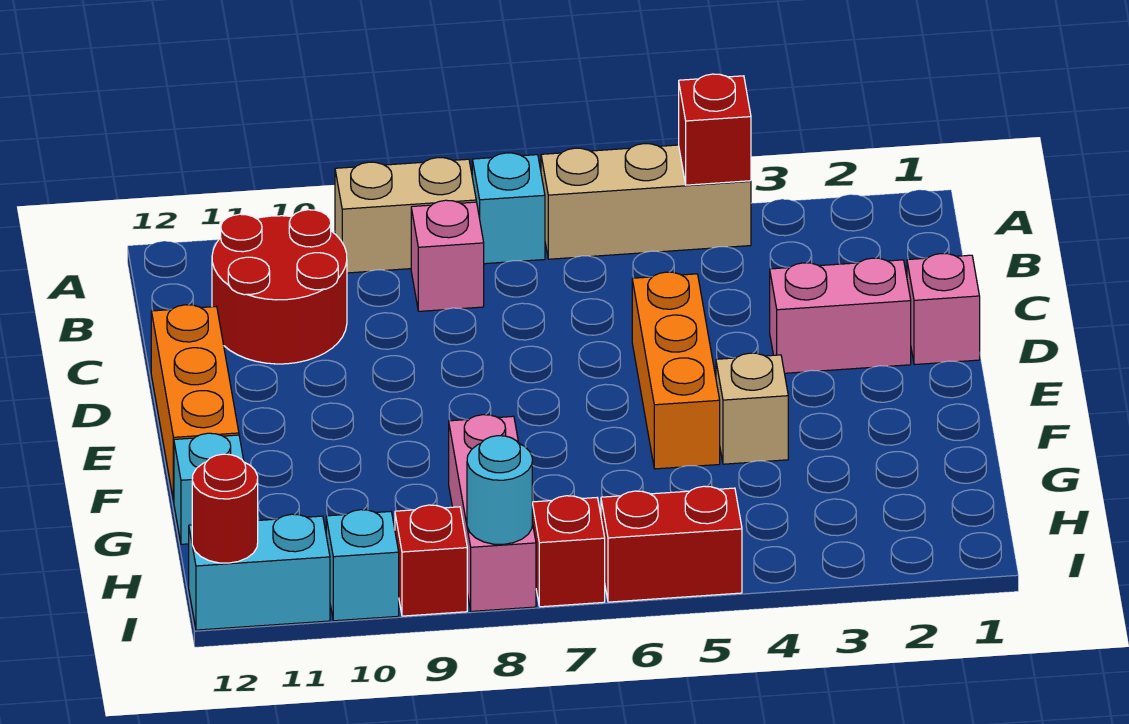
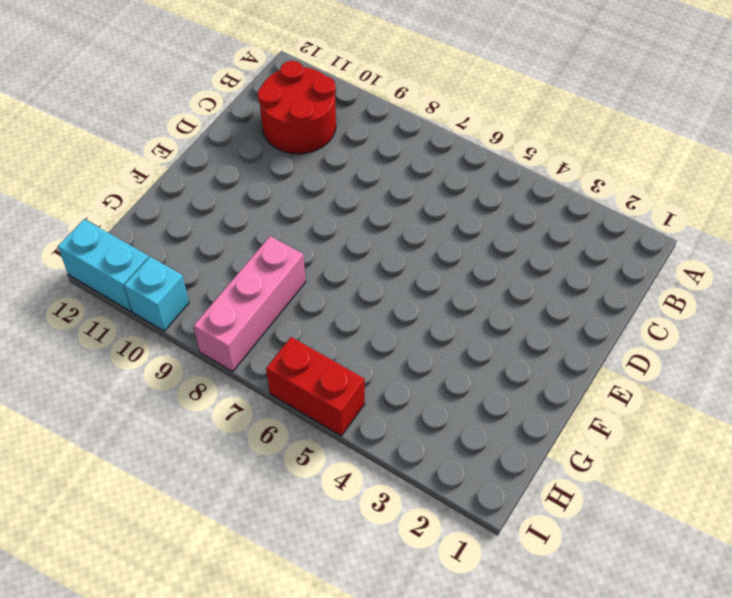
none -> tan brick A4:A6 level 1
none -> cyan brick A7 level 1
none -> tan brick A8:A9 level 1

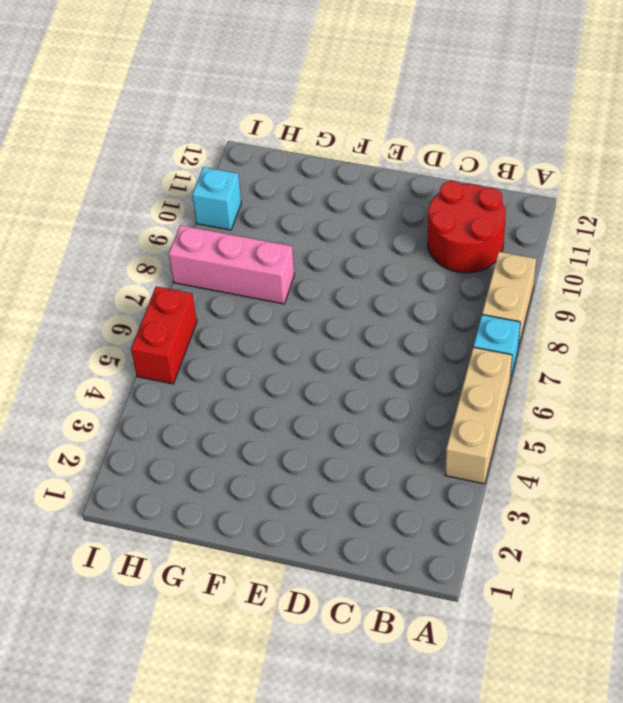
none -> pink brick B8 level 1
none -> pink brick D1 level 1
none -> pink brick D2:D3 level 1

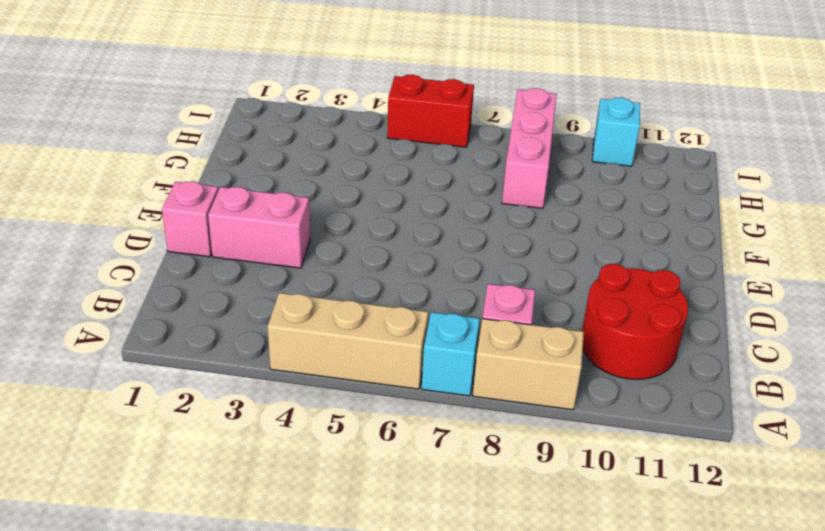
none -> orange brick D5:F5 level 1
none -> orange brick D12:F12 level 1
none -> tan brick F4 level 1

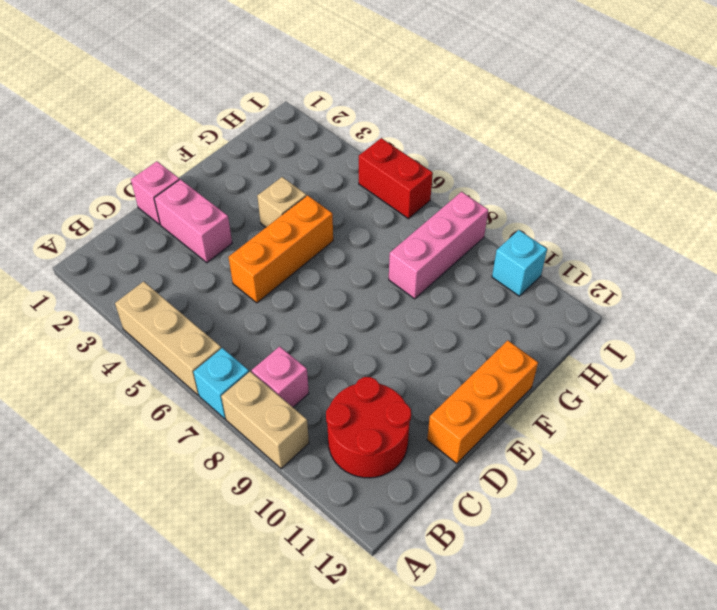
none -> cyan brick G12 level 1
none -> red brick I7 level 1
none -> red brick I9 level 1

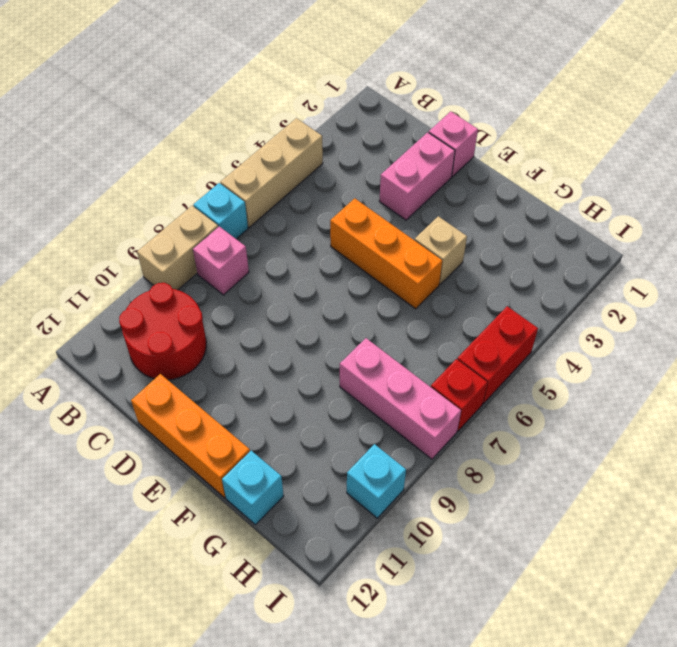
none -> red brick I9 level 1
none -> cyan brick I11:I12 level 1
none -> red brick A4 level 2

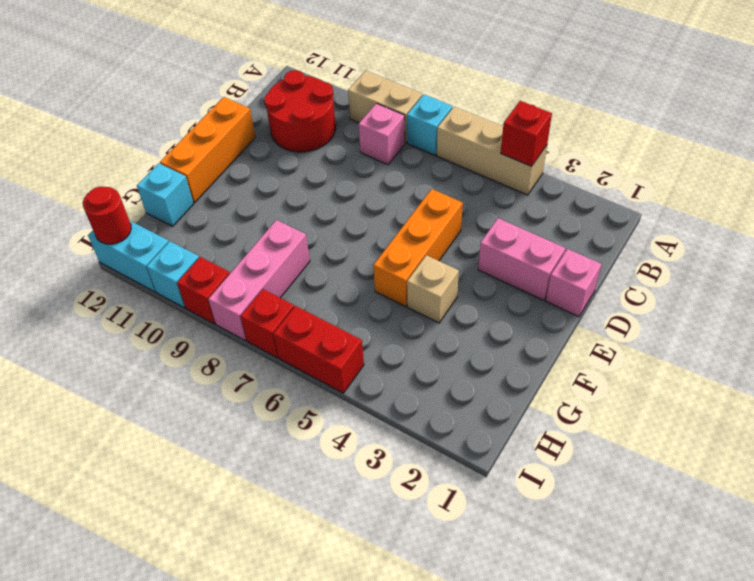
none -> cyan round brick I8 level 2

